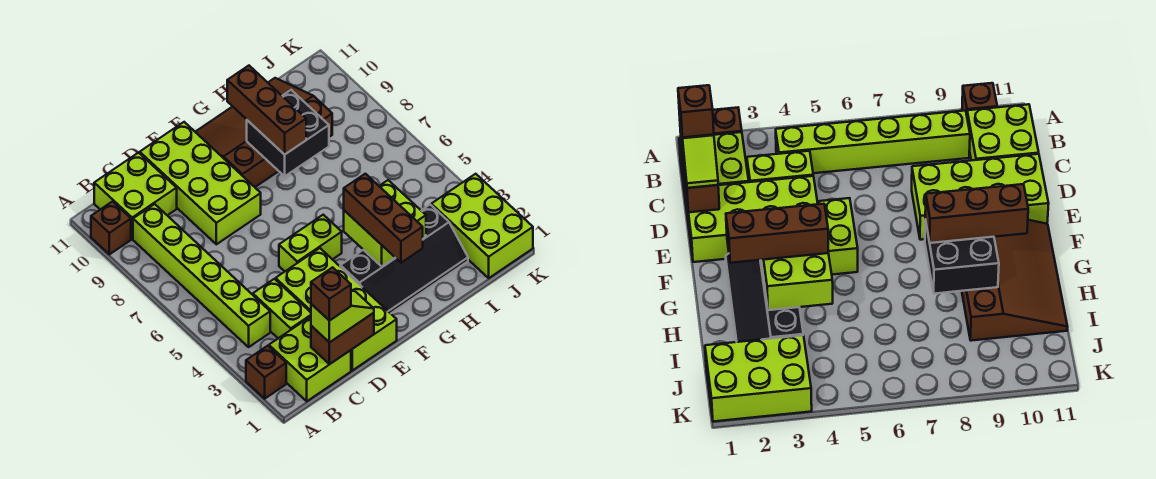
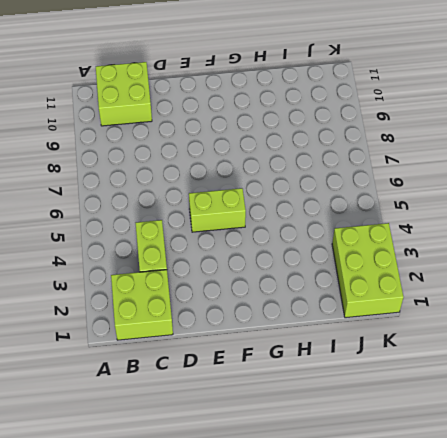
none -> brown brick A2 level 1
none -> brown brick A10 level 1
none -> lime brick B4:B9 level 1

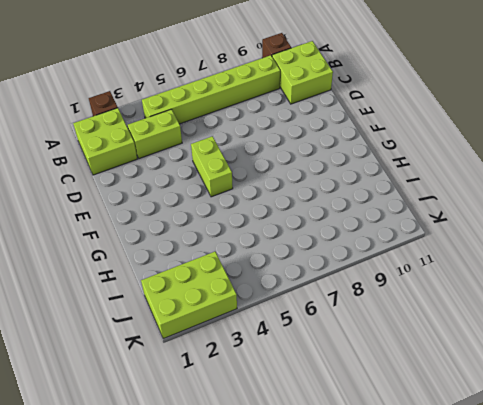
none -> lime brick D1:E4 level 1
none -> lime brick D8:E11 level 1
none -> black slope F2:I3 level 1 top 3

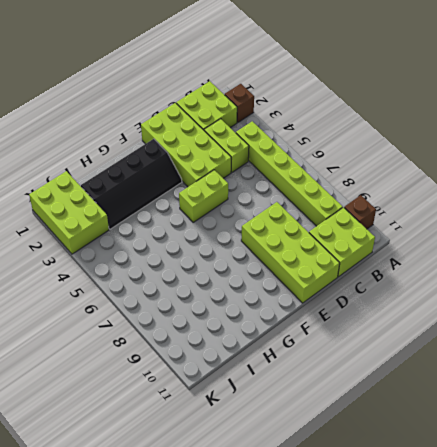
black slope F2:I3 level 1 top 2 -> black slope F2:I3 level 1 top 3
none -> brown slope F9:I11 level 1 top 9
none -> brown brick C1:D1 level 2
none -> lime brick G3:H4 level 2

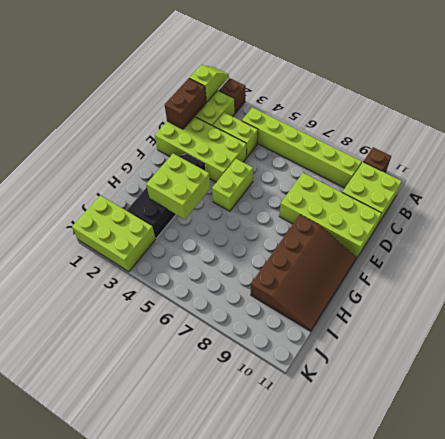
lime slope A1:B1 level 2 top B -> lime slope C1:D1 level 3 top C
none -> black brick G8:H9 level 2
none -> brown brick G2:G4 level 3
none -> brown brick G8:G10 level 3

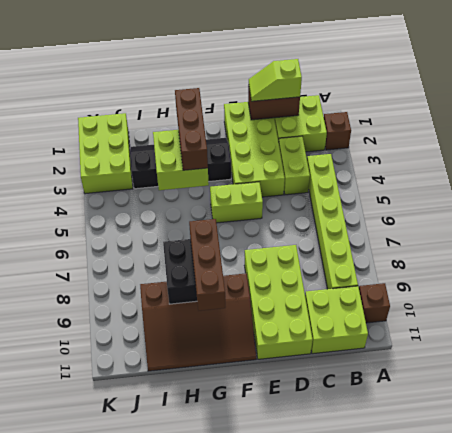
none -> brown brick C1 level 4

